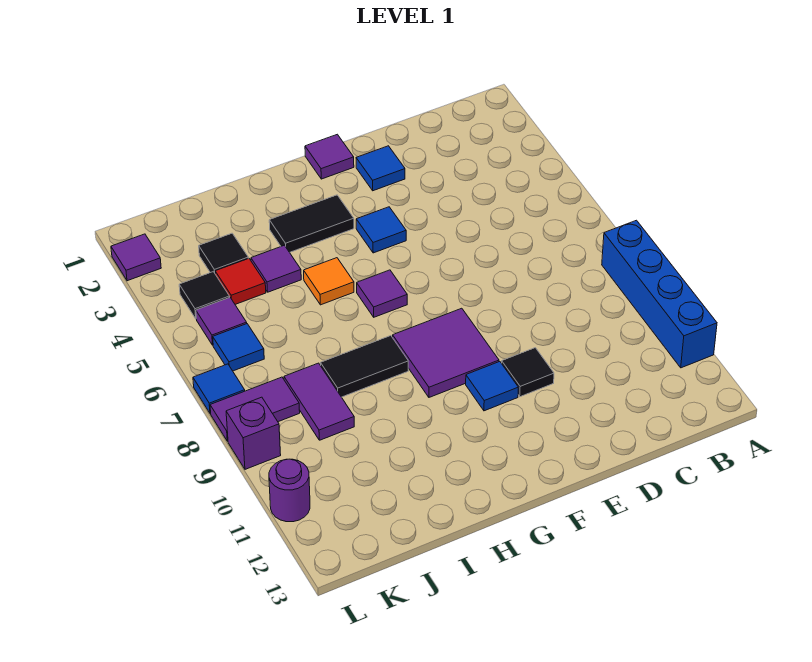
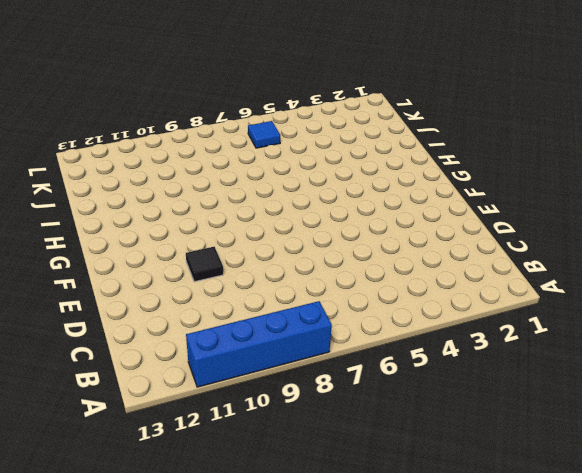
none -> blue tile E2 level 1
none -> purple tile F1 level 1
none -> blue tile F4 level 1

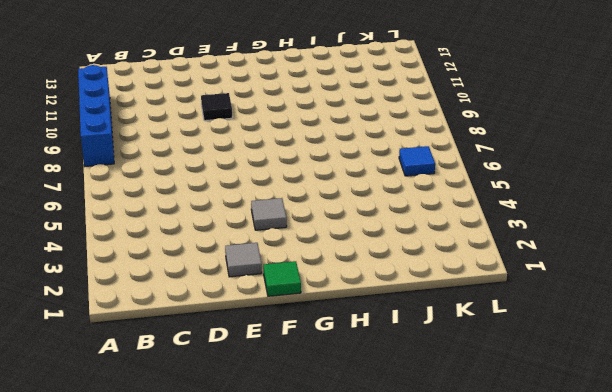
grey tile E2 level 1 -> blue tile E2 level 1
green tile F1 level 1 -> purple tile F1 level 1
grey tile F4 level 1 -> blue tile F4 level 1
none -> purple tile F8:G9 level 1
none -> blue tile F10 level 1
none -> black tile G3:H3 level 1

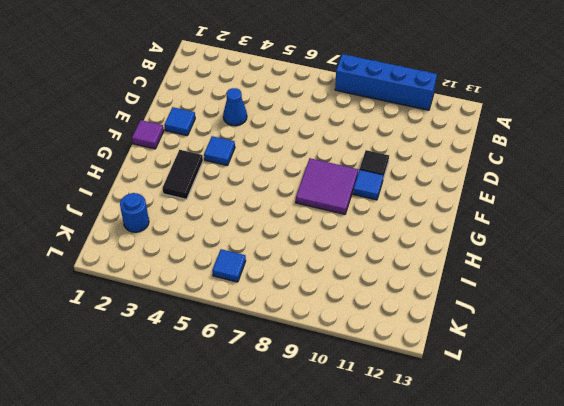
blue cone D4 level 1 -> none
blue round brick J2 level 1 -> none
none -> purple tile G6 level 1
none -> orange tile H5 level 1
none -> black tile H8:I8 level 1

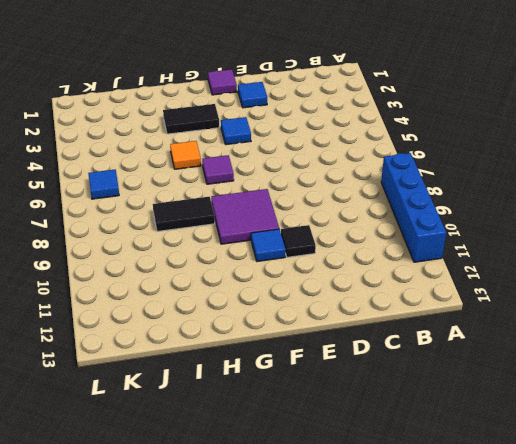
none -> purple tile I4 level 1
none -> black tile J3 level 1
none -> red tile J4 level 1

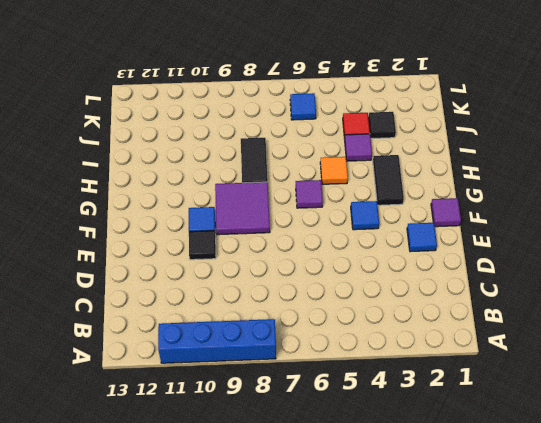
none -> purple tile J8:J9 level 1
none -> black tile K4 level 1
none -> purple tile K5 level 1

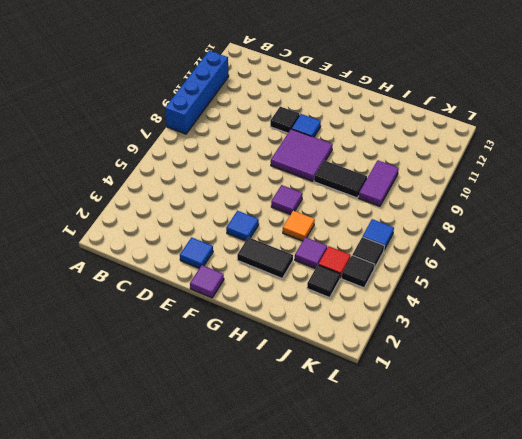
black tile K5 level 1 -> purple tile K5 level 1
none -> purple tile K8:L8 level 1
none -> purple tile L2 level 1
none -> blue tile L7 level 1

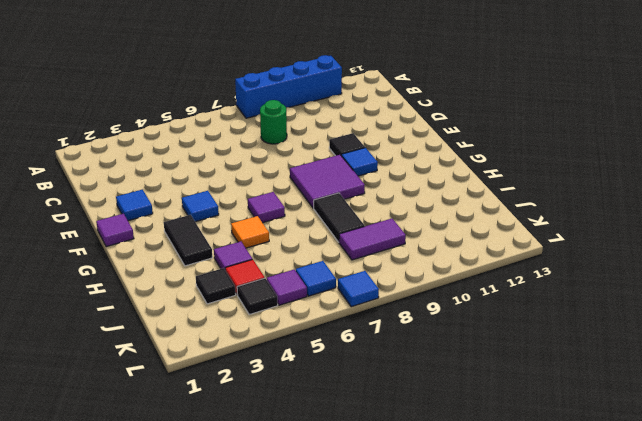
green round brick C8 level 1 -> none
none -> purple tile K8:L8 level 1
none -> purple tile L2 level 1
none -> purple brick L9 level 1

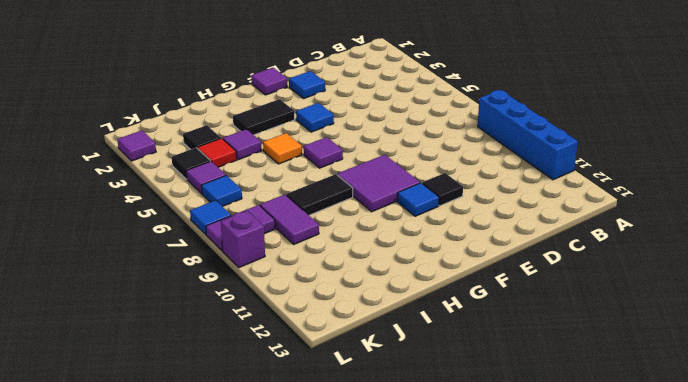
none -> purple round brick L11 level 1

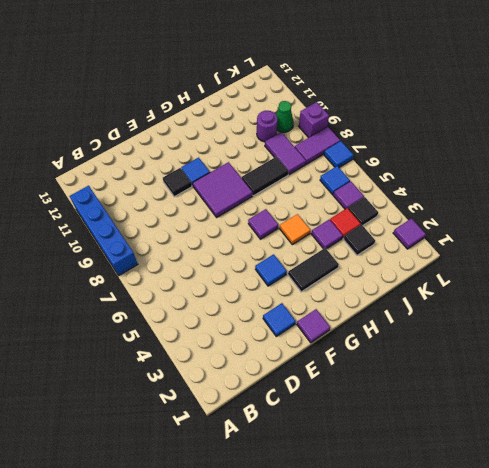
purple round brick J10 level 1 -> purple round brick L11 level 1
green cone K10 level 1 -> none

